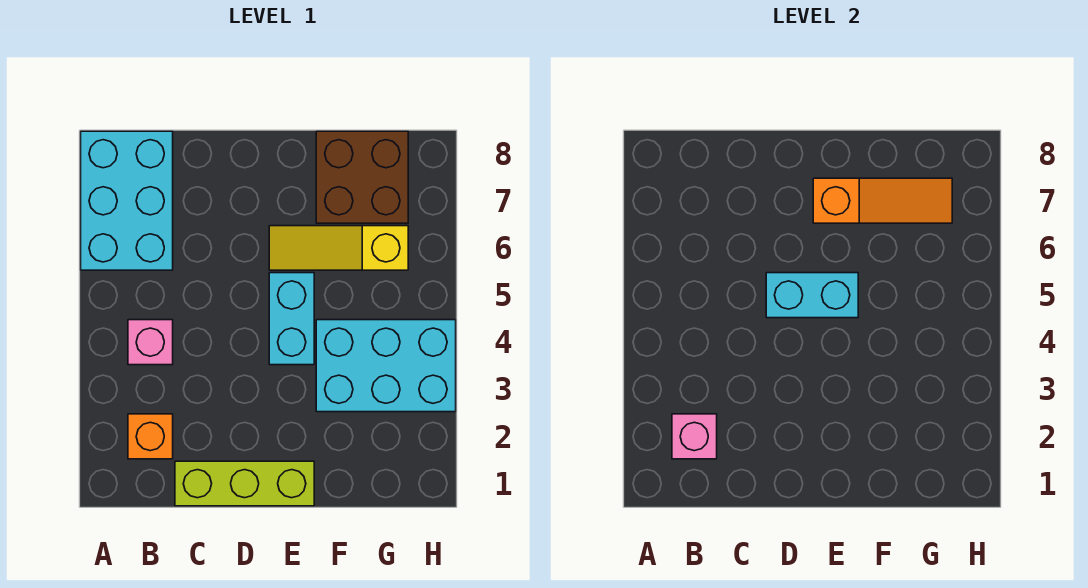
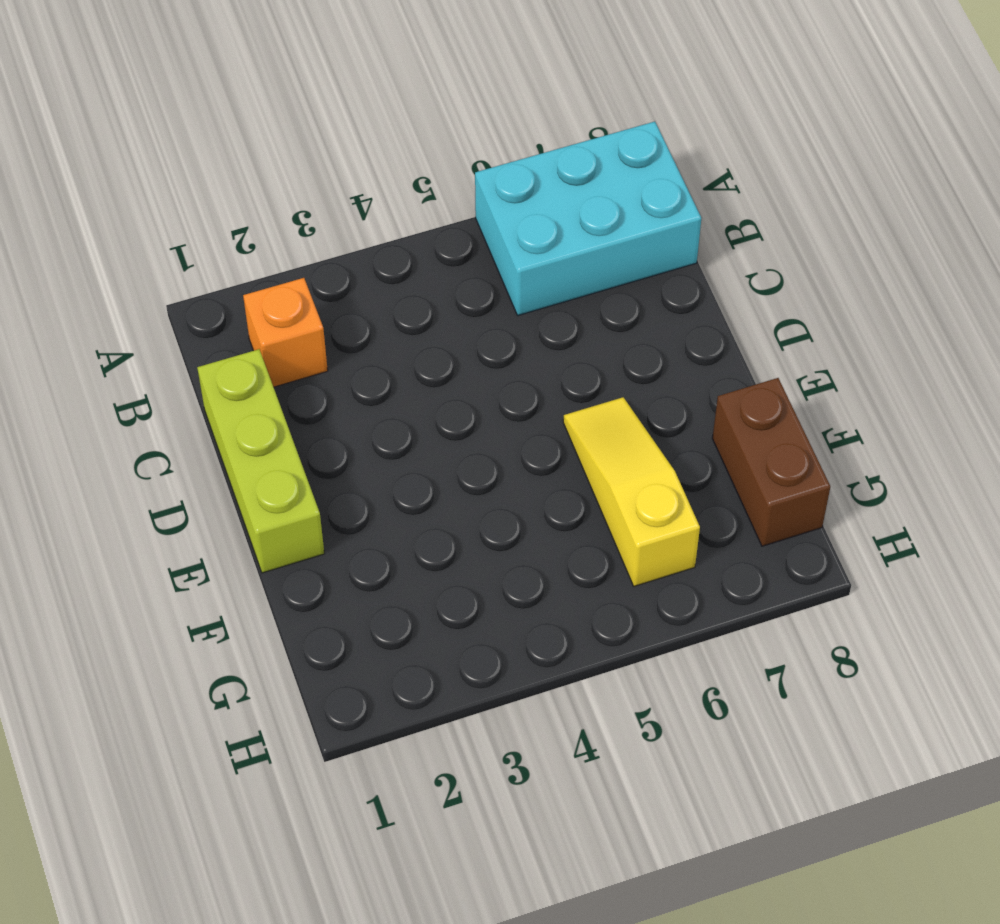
brown brick F8:G8 level 1 -> brown brick F7:G8 level 1
none -> pink brick B4 level 1
none -> cyan brick E4:E5 level 1

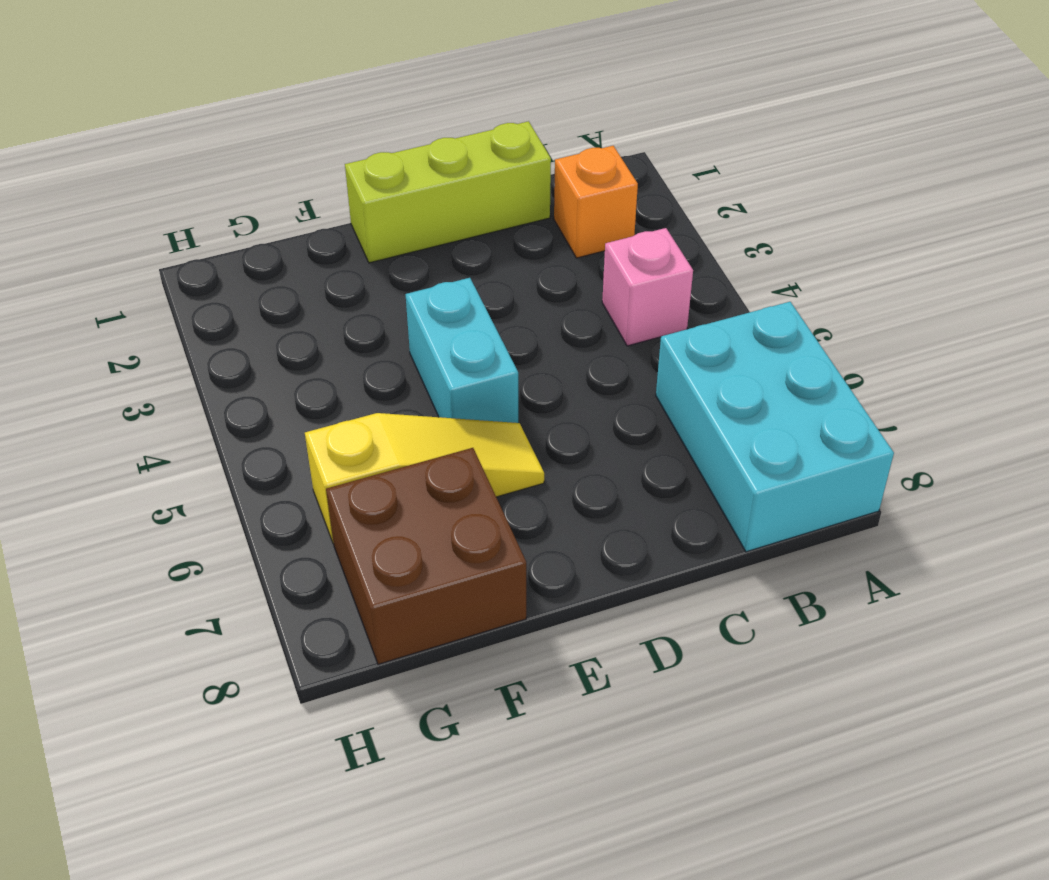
none -> cyan brick F3:H4 level 1
none -> pink brick B2 level 2

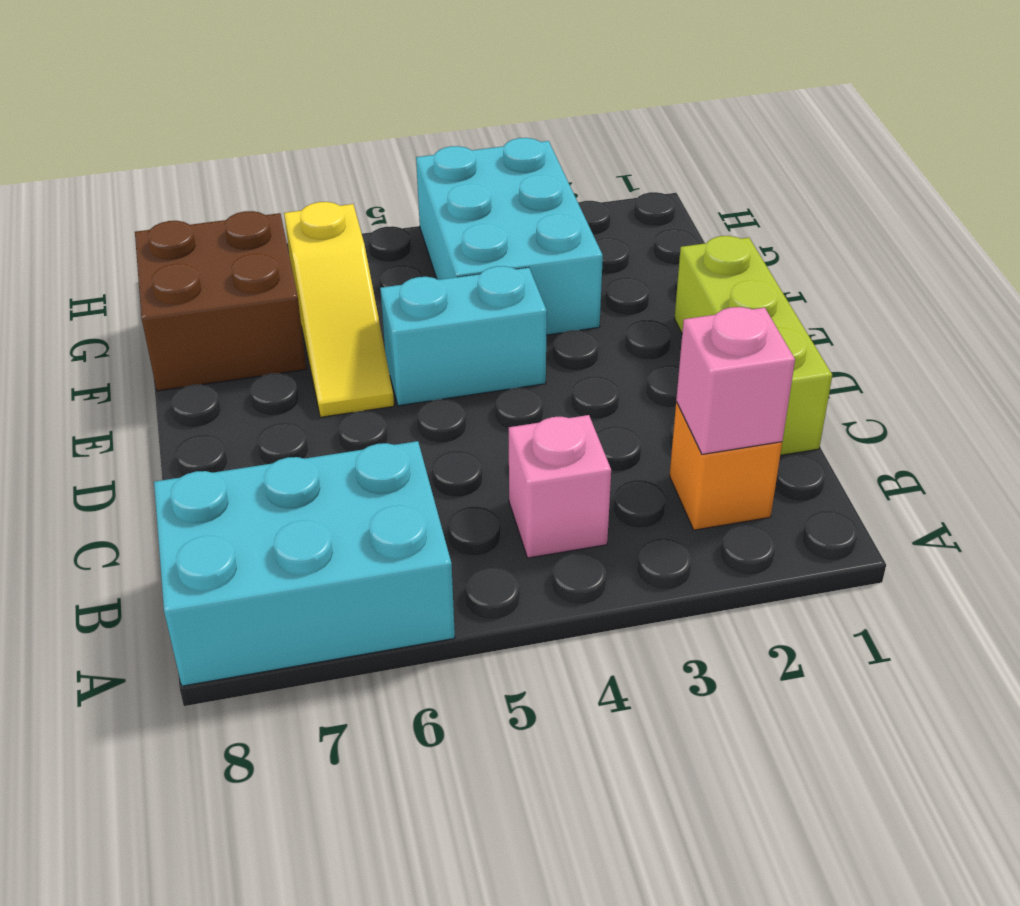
none -> cyan brick D5:E5 level 2
none -> orange slope E7:G7 level 2 top E

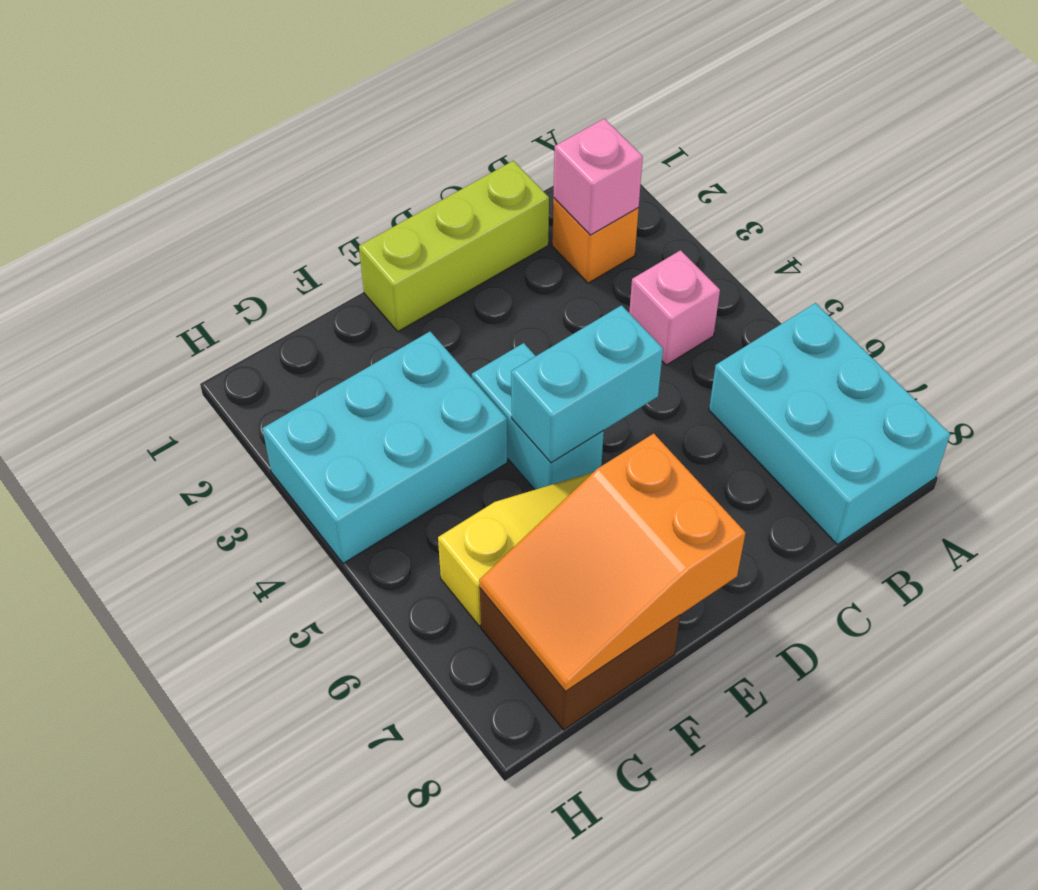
orange slope E7:G8 level 2 top E -> orange slope E7:G7 level 2 top E

